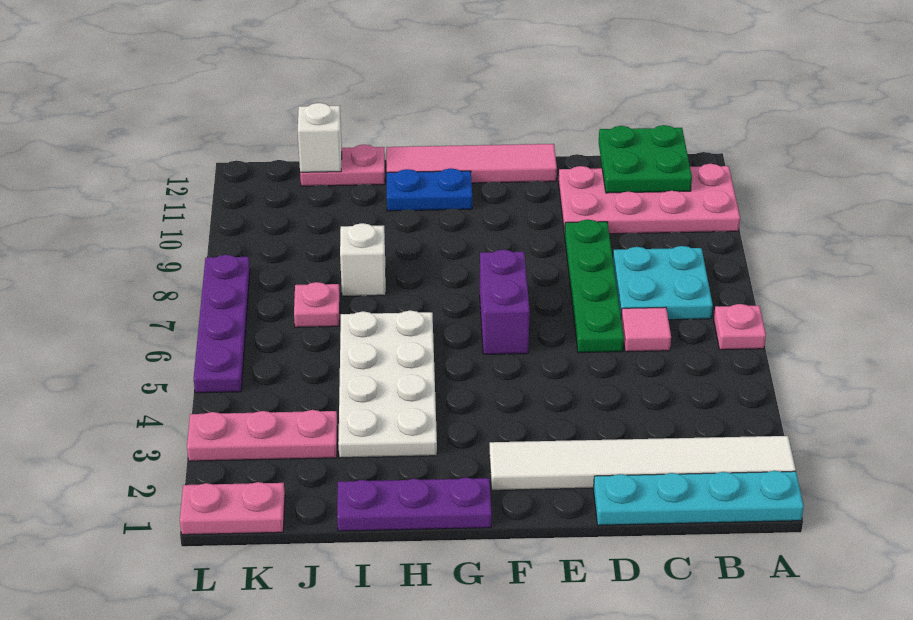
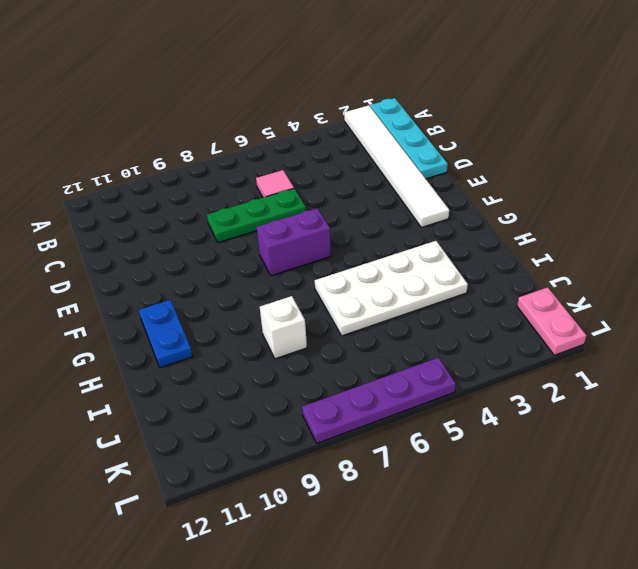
green plate D6:D8 level 1 -> green plate D6:D9 level 1
none -> pink plate A6 level 1
none -> pink plate A10:D11 level 1
none -> cyan plate B7:C8 level 1

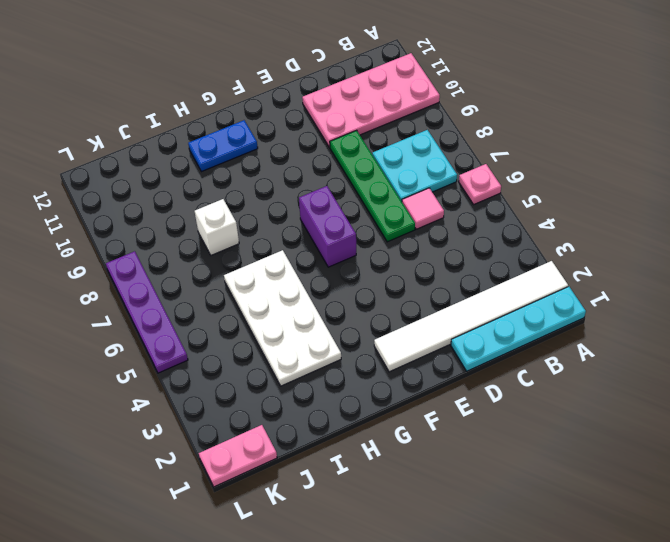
none -> pink tile E12:H12 level 1
none -> purple plate G1:I1 level 1
none -> pink plate I12:J12 level 1

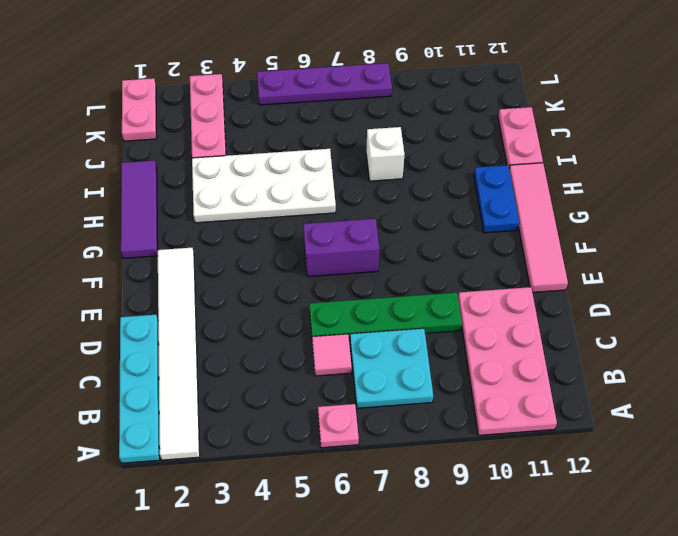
purple tile G1:I1 level 1 -> purple plate G1:I1 level 1
none -> pink plate J7 level 1
none -> green plate B11:C12 level 2
none -> white brick J12 level 2

